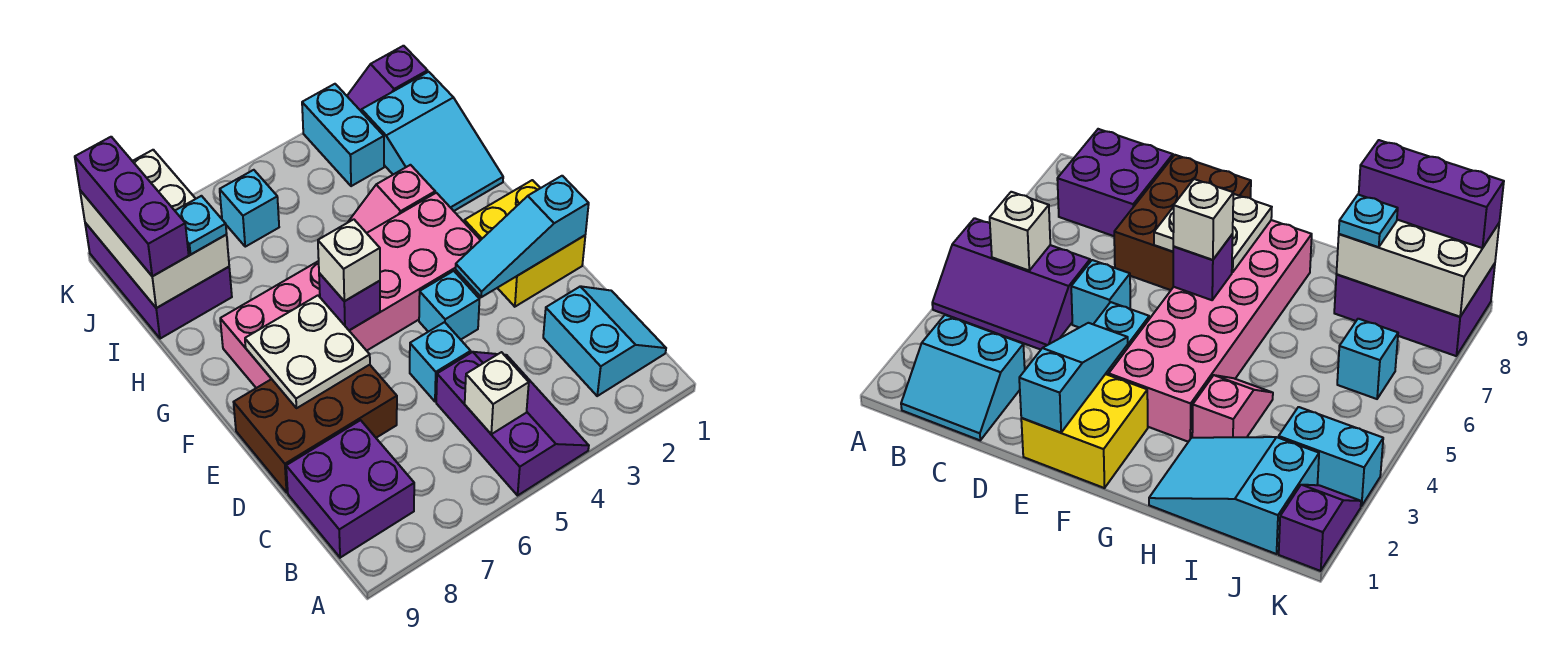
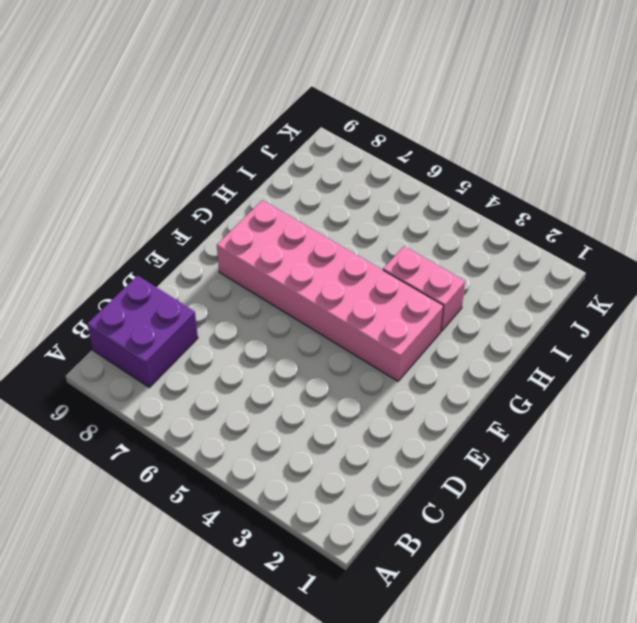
pink brick H3:H4 level 1 -> pink slope H3:H4 level 1 top 3
none -> purple slope A4:C5 level 1 top 5
none -> cyan slope B1:C2 level 1 top 2
none -> cyan brick D5 level 1

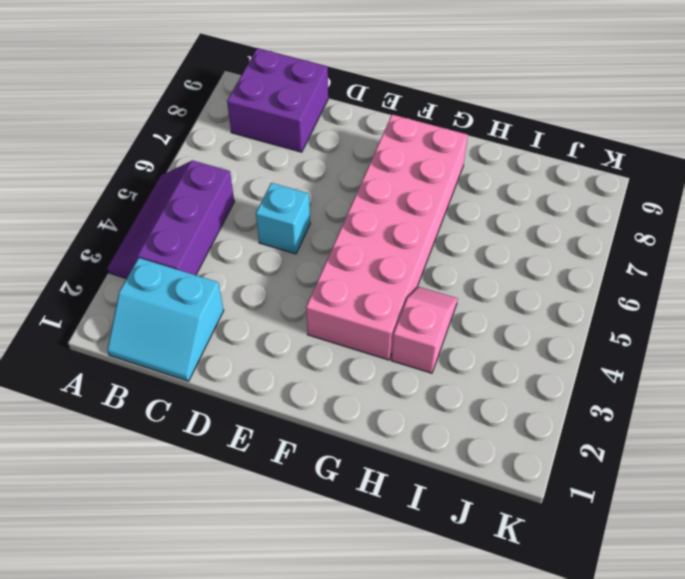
purple slope A3:B5 level 1 top B -> purple slope A4:C5 level 1 top 5
none -> brown brick D7:E9 level 1
none -> yellow brick E1:F2 level 1
none -> cyan brick E4 level 1

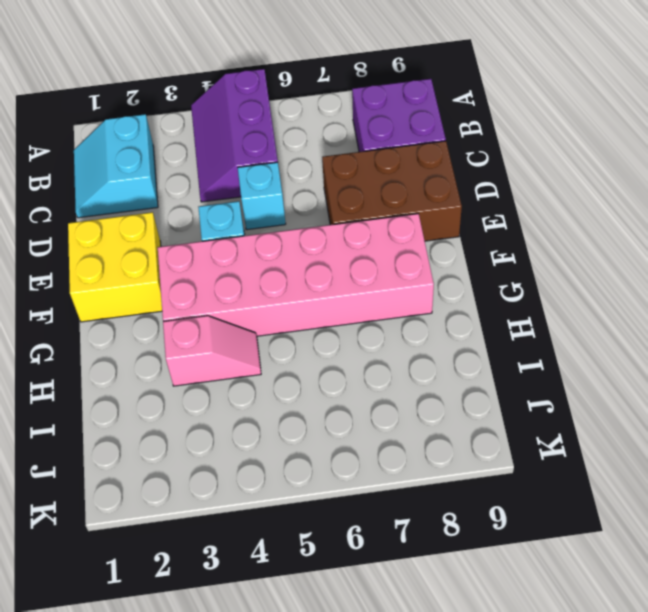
none -> cyan slope H1:J2 level 1 top J
none -> purple brick I8:K9 level 1
none -> cyan brick J3:K3 level 1

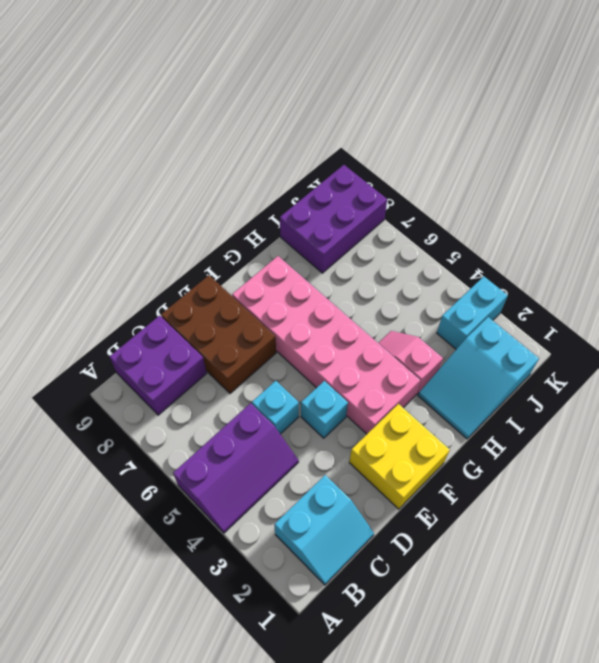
none -> cyan brick J6 level 1
none -> purple slope K1:K2 level 1 top 1
none -> white brick B5 level 2

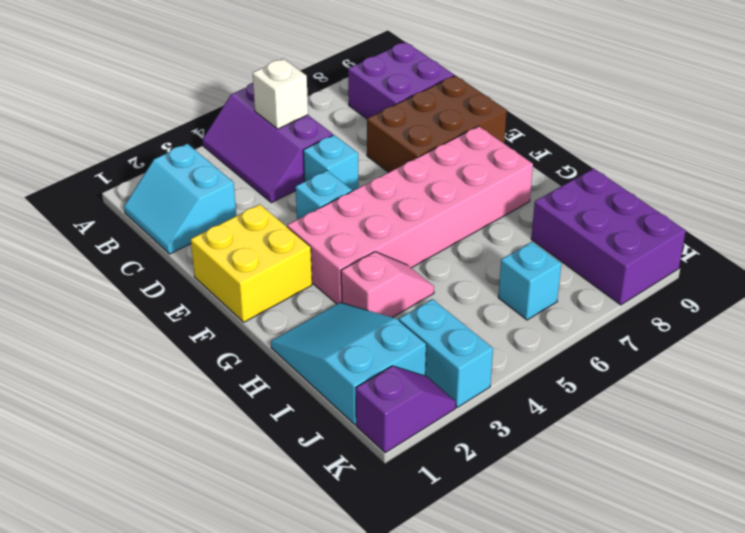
none -> cyan slope E1:E3 level 2 top 1
none -> white plate E7:F8 level 2
none -> purple brick F6 level 2

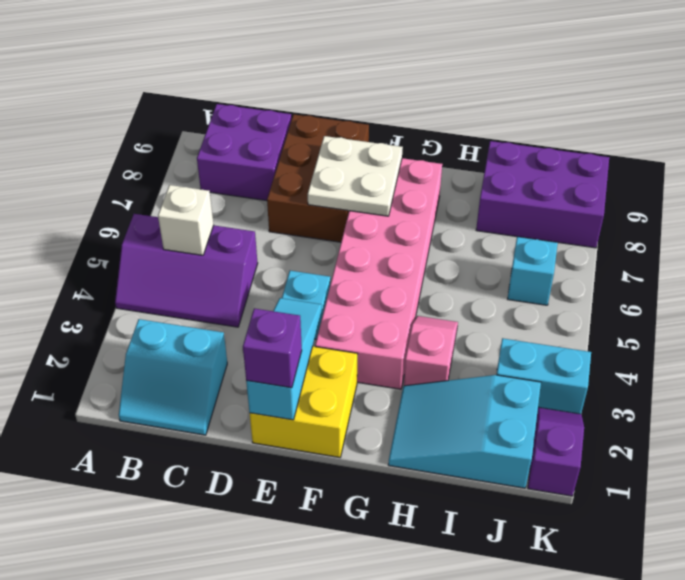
purple brick E1 level 3 -> purple brick F6 level 2
none -> cyan brick D5 level 1
none -> white brick I8:K9 level 2
none -> white brick F6 level 3

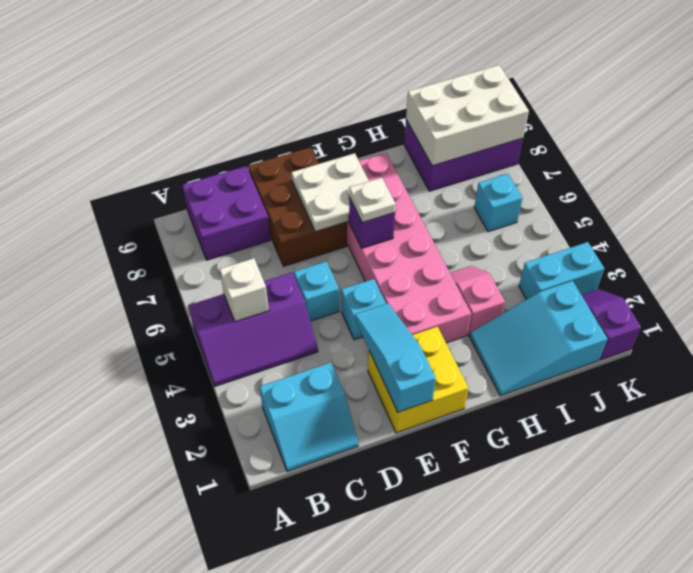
white plate F6 level 3 -> white brick F6 level 3
none -> cyan plate I8 level 3
none -> purple brick I9:K9 level 3

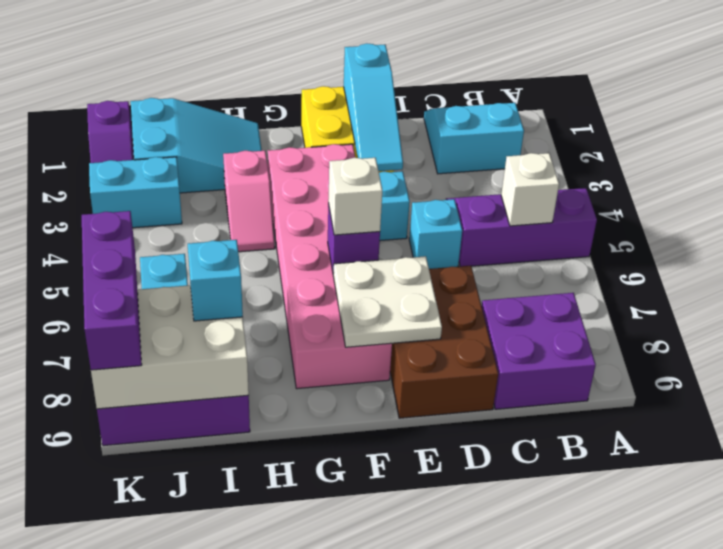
cyan brick I8 level 3 -> cyan plate I8 level 3
purple brick K7:K9 level 3 -> purple brick I9:K9 level 3

